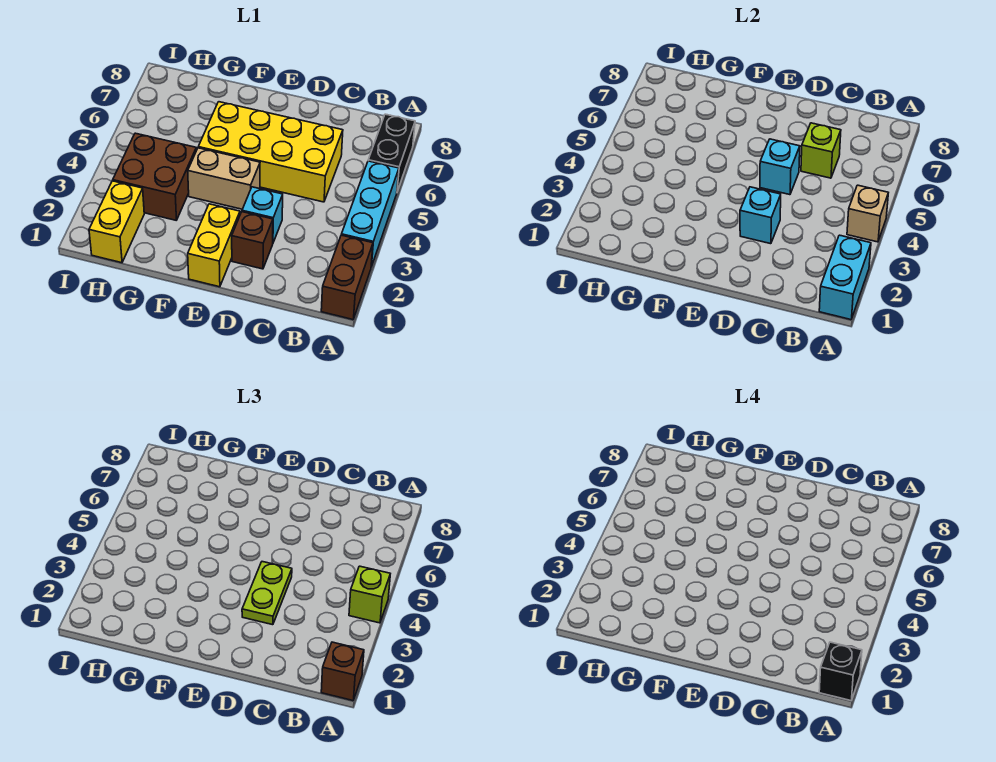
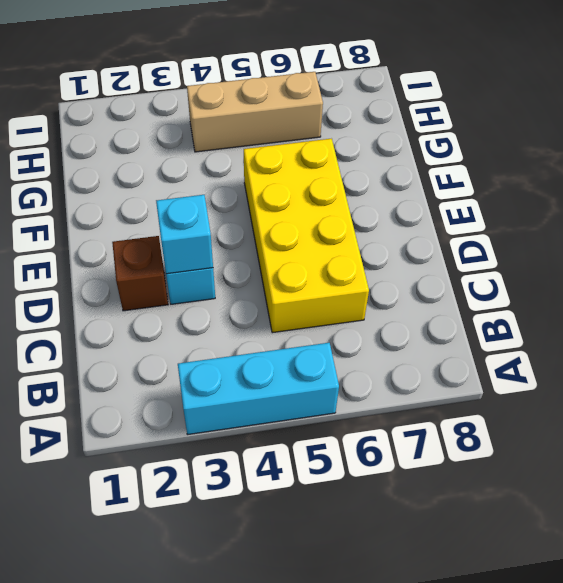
tan brick H4:H6 level 1 -> brown brick G3:H4 level 1
none -> brown brick A1:A2 level 1
none -> black brick A6:A7 level 1
none -> yellow brick E1:E2 level 1

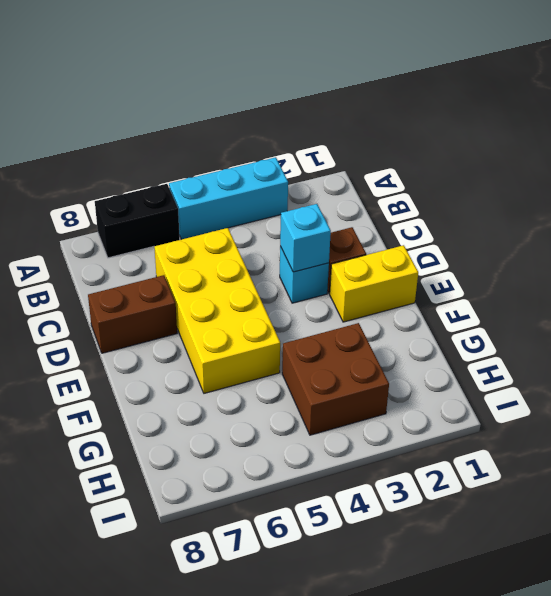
brown brick D7:D8 level 1 -> brown brick A1:A2 level 1
none -> tan brick E4:F4 level 1
none -> yellow brick H1:H2 level 1
none -> cyan brick A1:A2 level 2

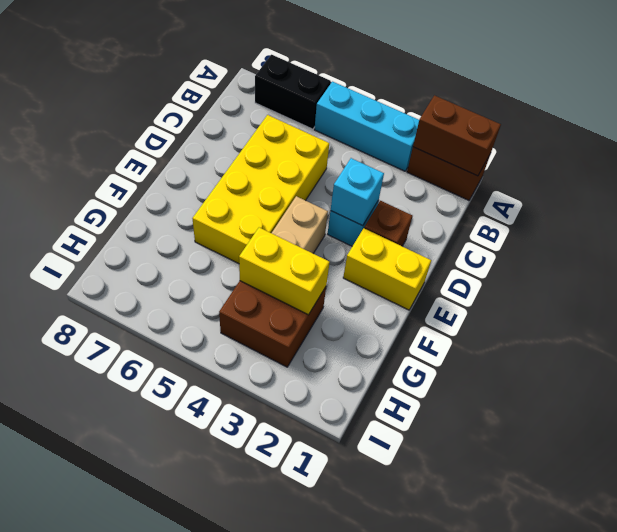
brown brick A1:A2 level 2 -> cyan brick A1:A2 level 2
yellow brick G3:G4 level 2 -> yellow brick H1:H2 level 1
none -> tan brick A4 level 2
none -> lime brick C6 level 2
none -> cyan brick D5 level 2

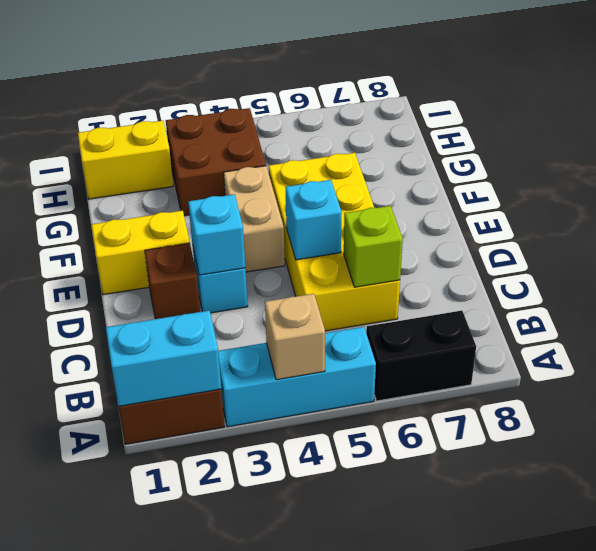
none -> brown brick A1 level 3
none -> lime brick A4 level 3
none -> lime plate D3:D4 level 3

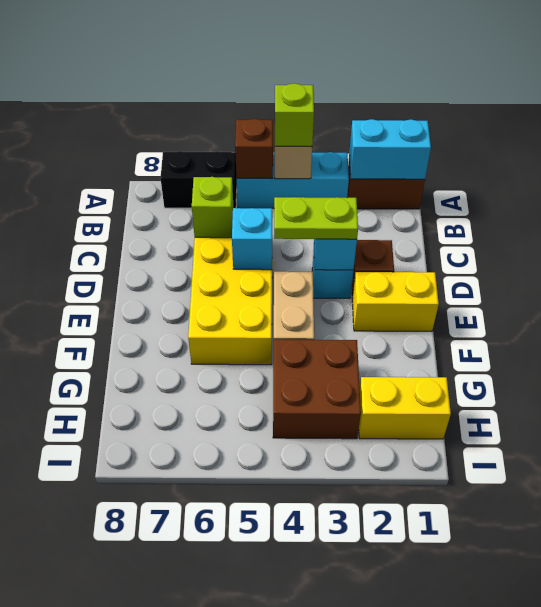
brown brick A5 level 2 -> brown brick A1 level 3
none -> black brick A1 level 4

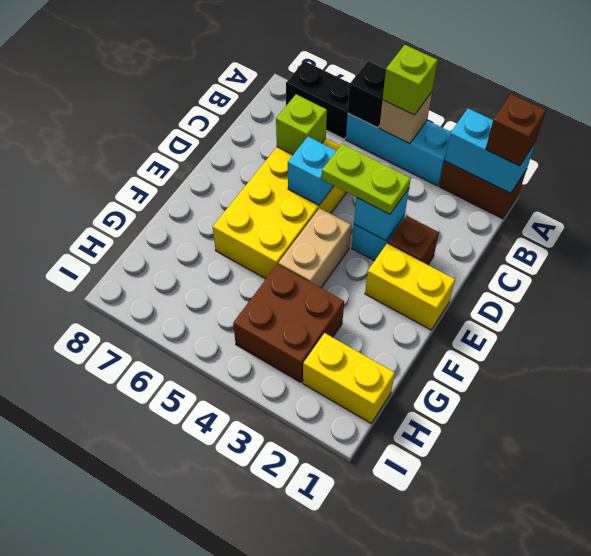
black brick A5 level 2 -> black brick A1 level 4

